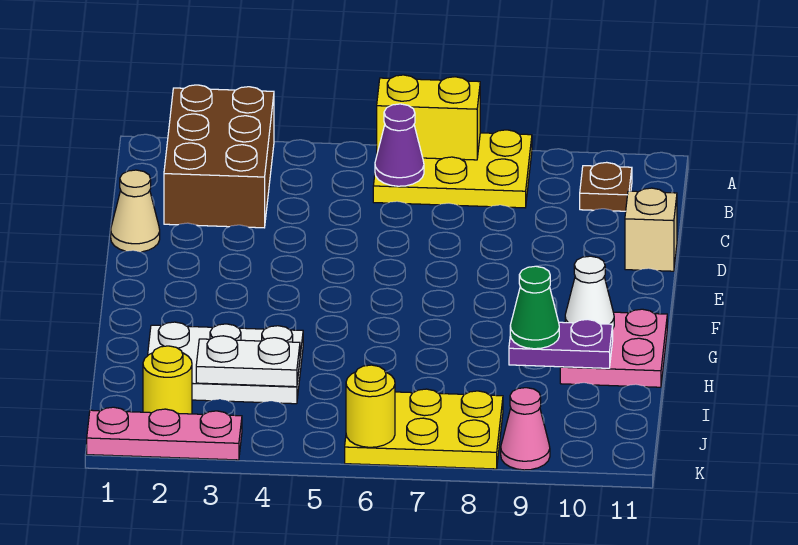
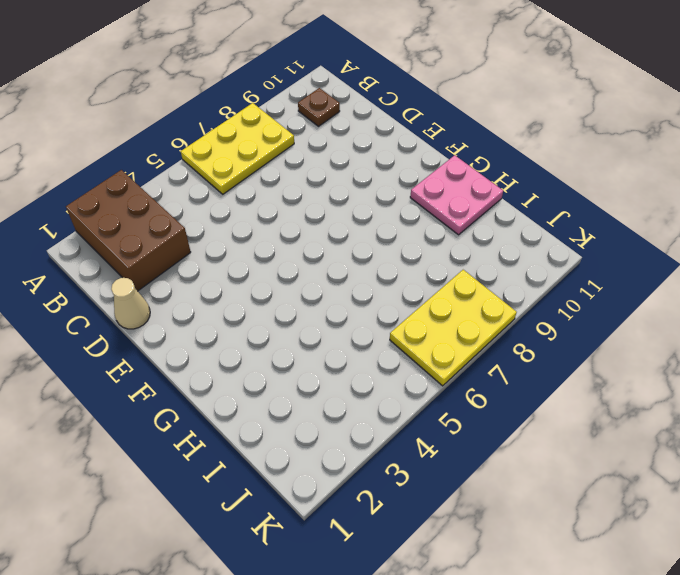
none -> tan brick D11 level 1
none -> white plate H2:I4 level 1
none -> yellow round brick J2 level 1

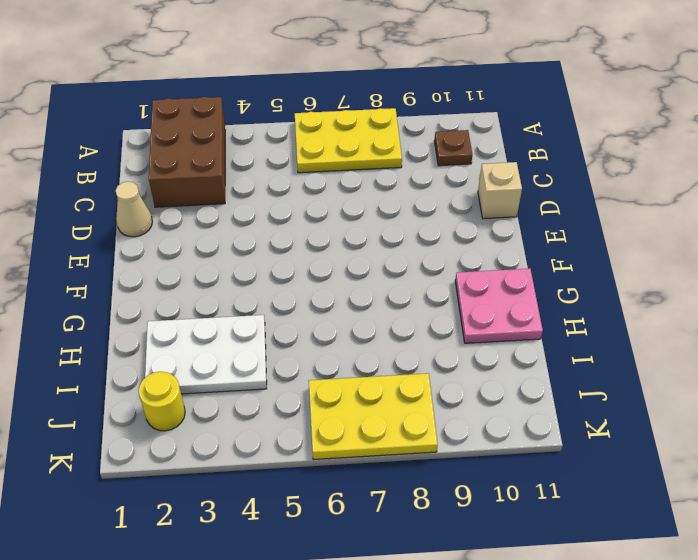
none -> pink plate K1:K3 level 1
none -> pink cone K9 level 1
none -> yellow brick A6:A7 level 2

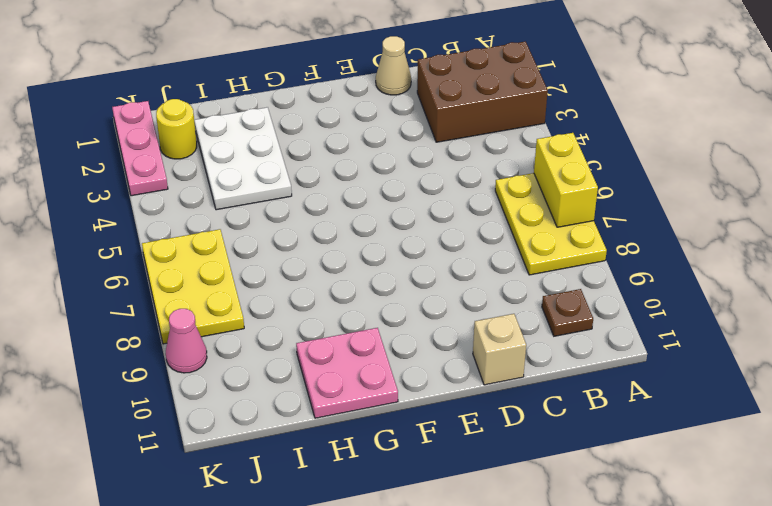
none -> purple cone B6 level 2
none -> white cone G10 level 2
none -> purple plate H9:H10 level 2

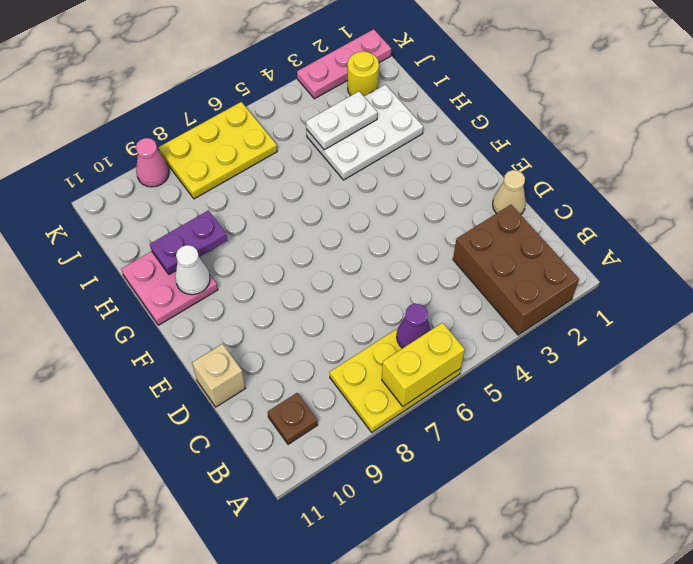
none -> yellow round brick K6 level 2
none -> green cone H9 level 3

